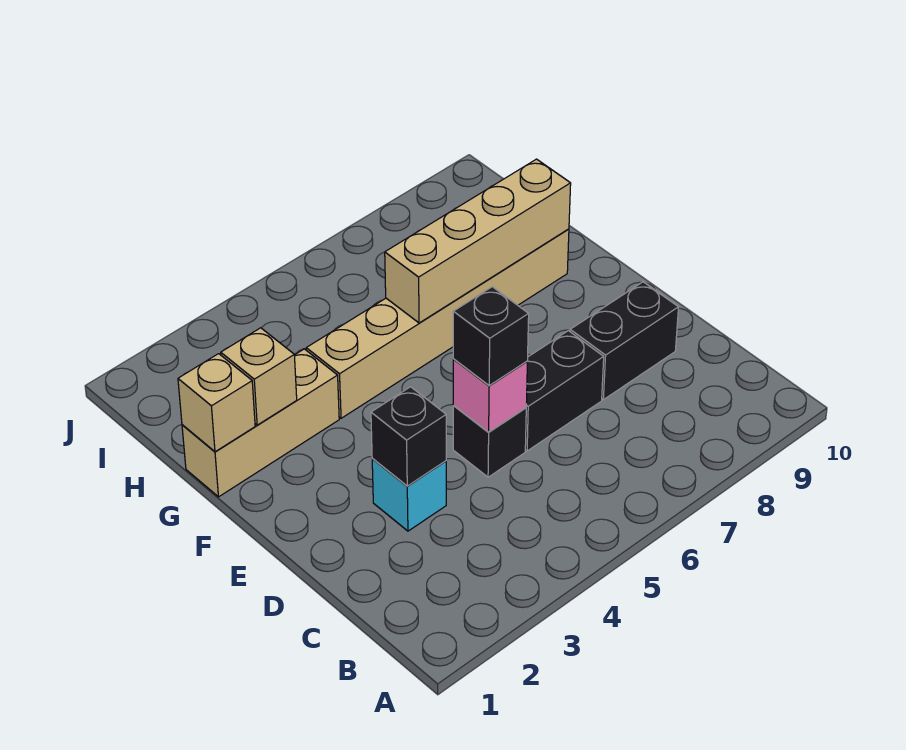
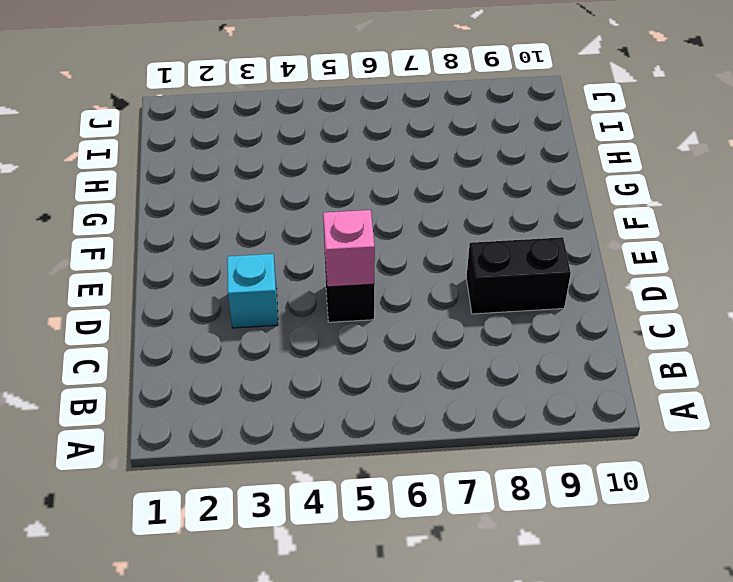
none -> black brick D6:D7 level 1
none -> tan brick G1:G3 level 1
none -> tan brick G4:G9 level 1

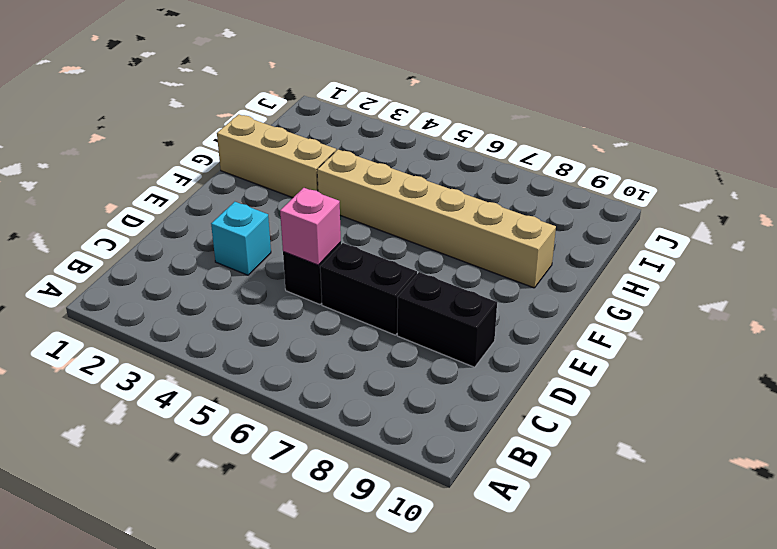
none -> black brick D3 level 2
none -> tan brick G1 level 2
none -> tan brick G2 level 2

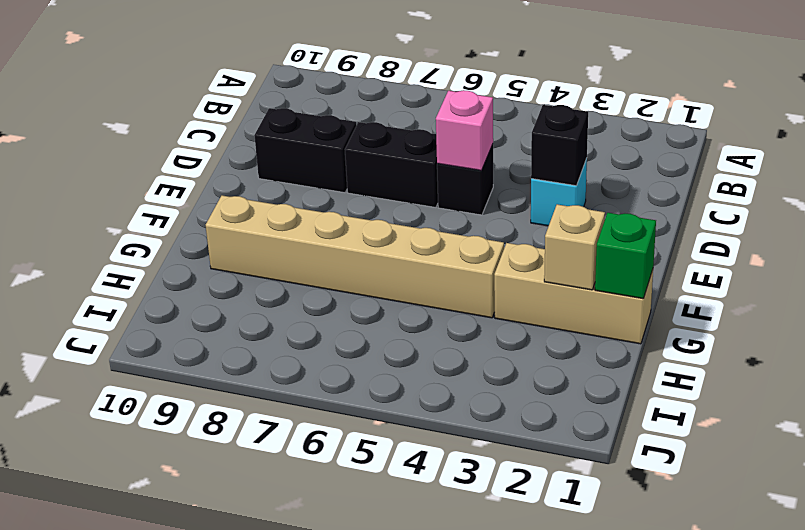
green brick G1 level 2 -> tan brick G1 level 2
none -> tan brick G6:G9 level 2
none -> black brick D5 level 3

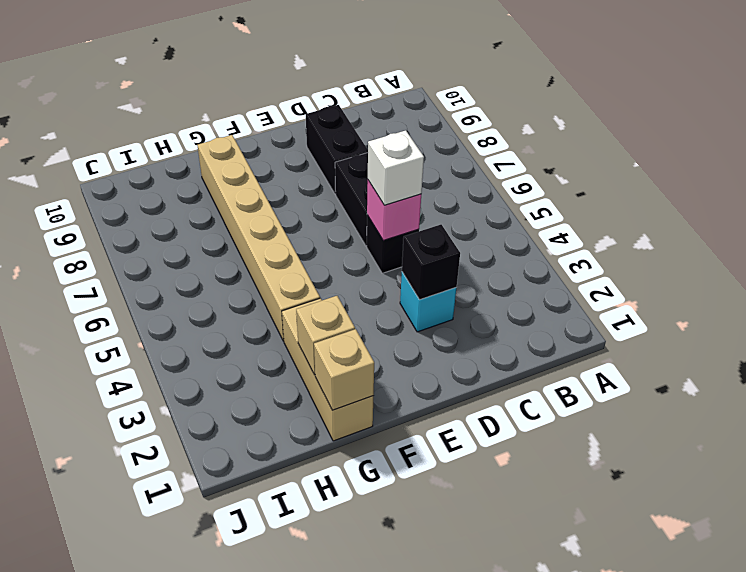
white brick D5 level 3 -> black brick D5 level 3
none -> tan brick G6:G9 level 2

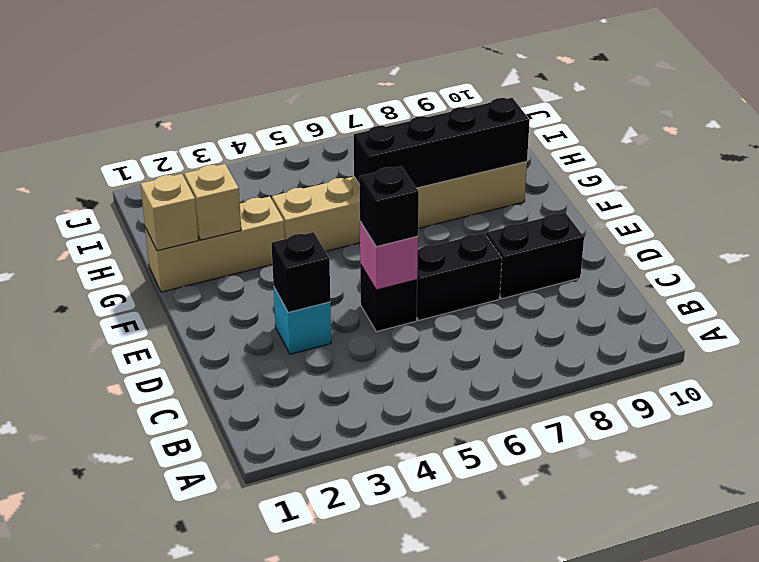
black brick G6:G9 level 2 -> tan brick G6:G9 level 2

